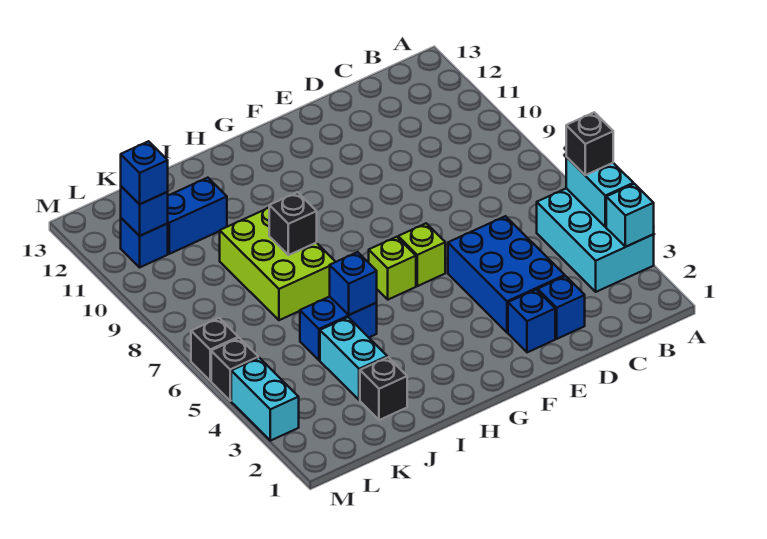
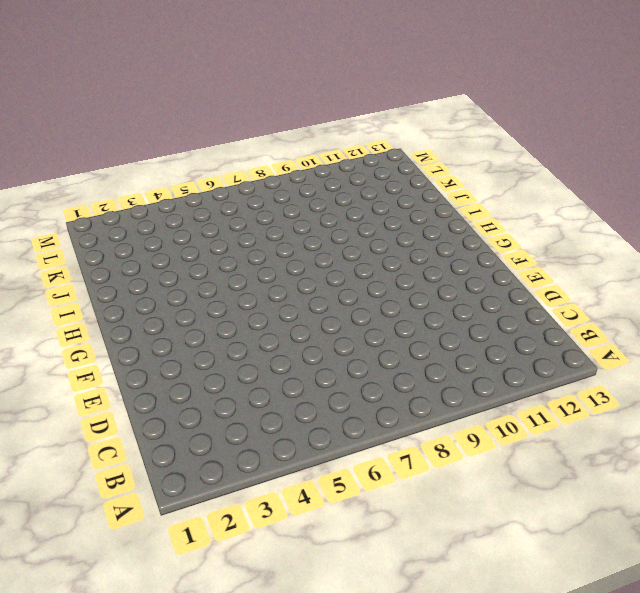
none -> cyan brick A3:B5 level 1
none -> blue brick D2 level 1
none -> blue brick D3:E5 level 1

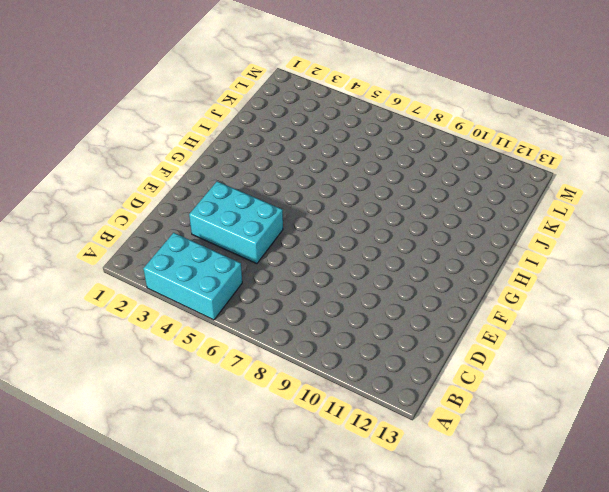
cyan brick D3:E5 level 1 -> blue brick D3:E5 level 1
none -> blue brick D2 level 1
none -> blue brick E2 level 1
none -> lime brick F6 level 1

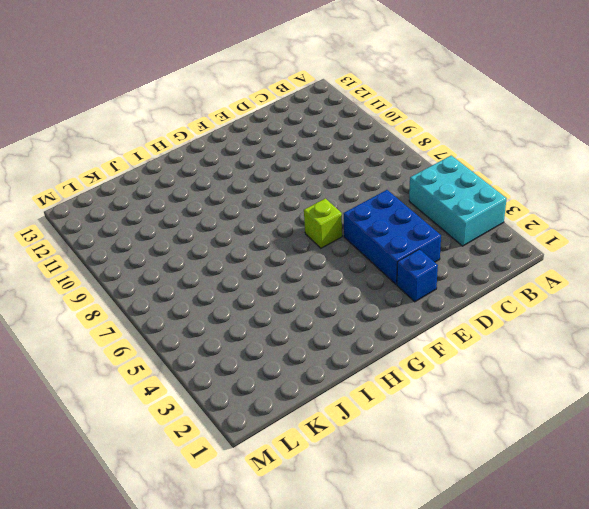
none -> blue brick D2 level 1
none -> lime brick G6 level 1
none -> blue brick I5:J5 level 1

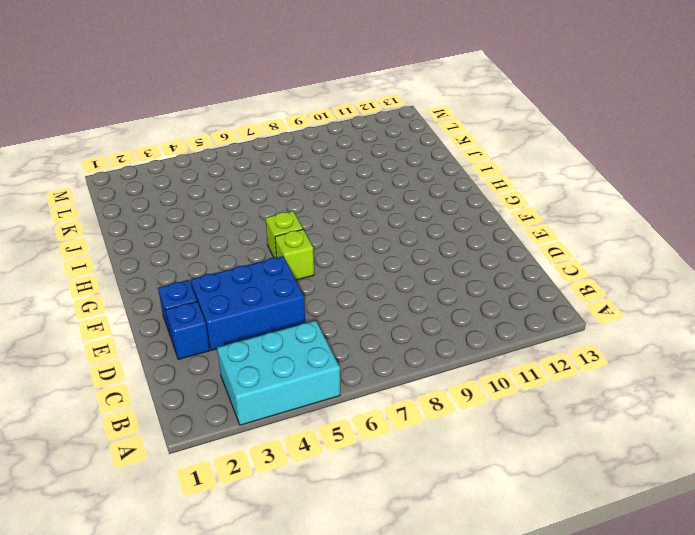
none -> blue brick I5:J5 level 1
none -> lime brick I7:J9 level 1
none -> black brick J2 level 1

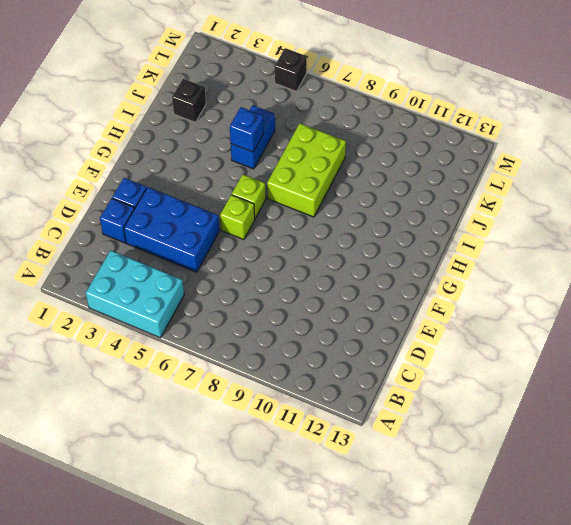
lime brick H7:J8 level 1 -> lime brick I7:J9 level 1
none -> cyan brick J3:J4 level 1
none -> blue brick J11:K11 level 1
none -> blue brick L11 level 1

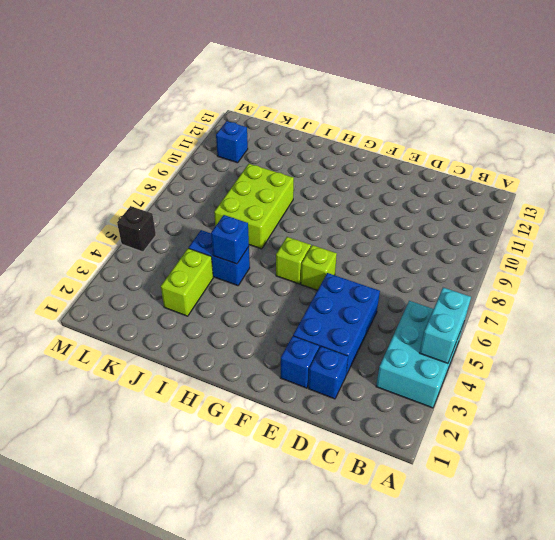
lime brick J3:J4 level 1 -> cyan brick J3:J4 level 1
none -> black brick J2 level 1
none -> blue brick J11:K11 level 1
none -> cyan brick M3:M4 level 1

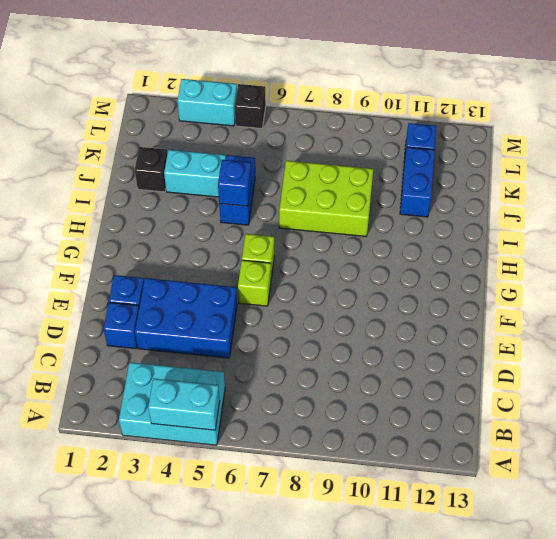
none -> black brick M6 level 1
none -> cyan brick A3 level 2
none -> black brick I8 level 2

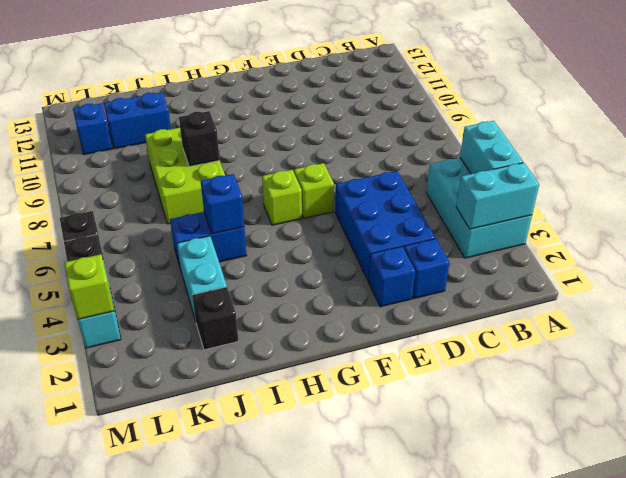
cyan brick A3:B3 level 2 -> cyan brick A3 level 2
lime brick M3 level 2 -> none
none -> blue brick L11 level 2
none -> black brick A5 level 3
none -> blue brick L11 level 3

